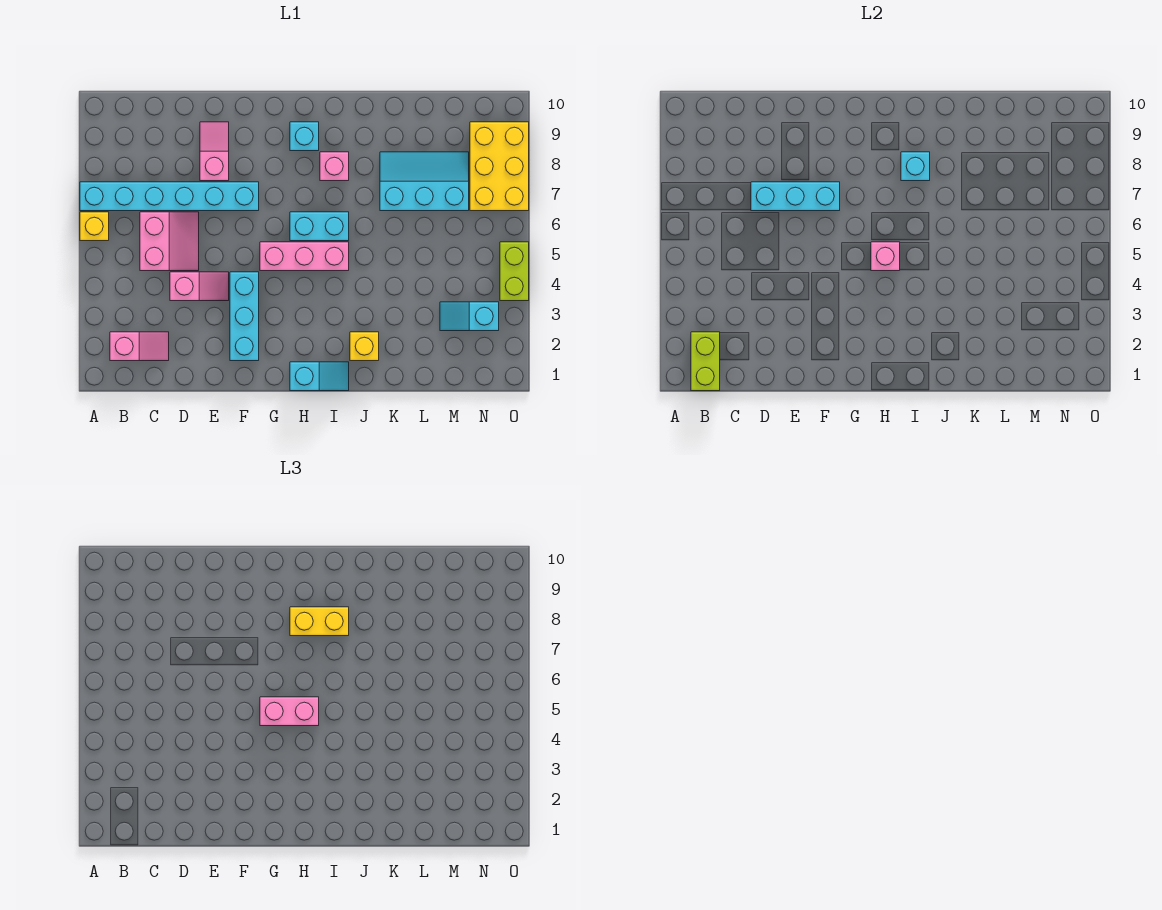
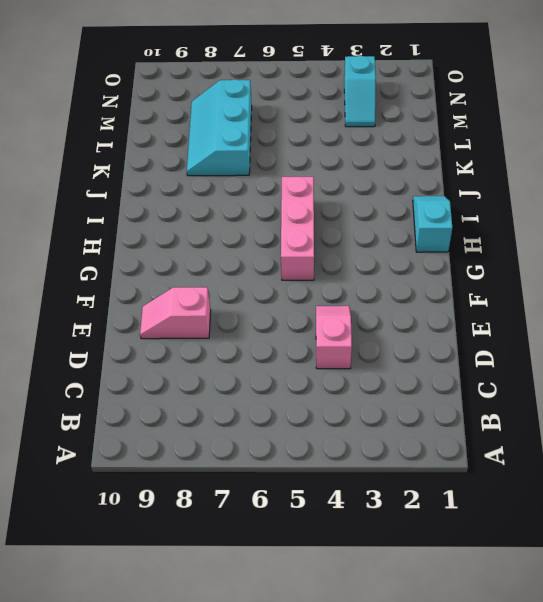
none -> yellow brick A6 level 1
none -> cyan brick A7:F7 level 1
none -> pink slope B2:C2 level 1 top B

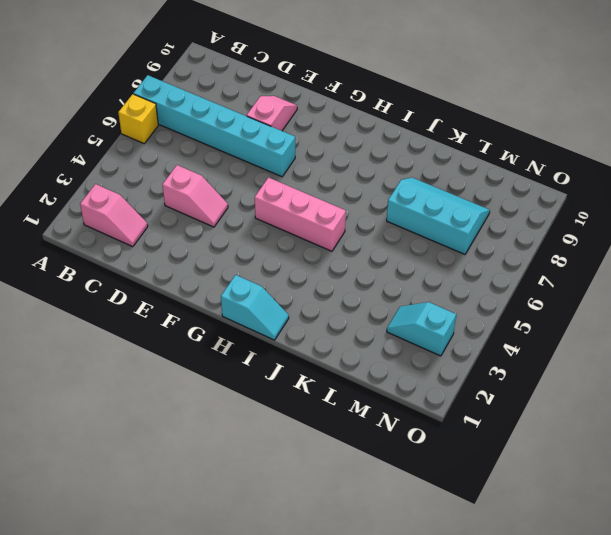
none -> pink slope C5:D6 level 1 top C
none -> cyan brick F2:F4 level 1
none -> cyan brick H6:I6 level 1

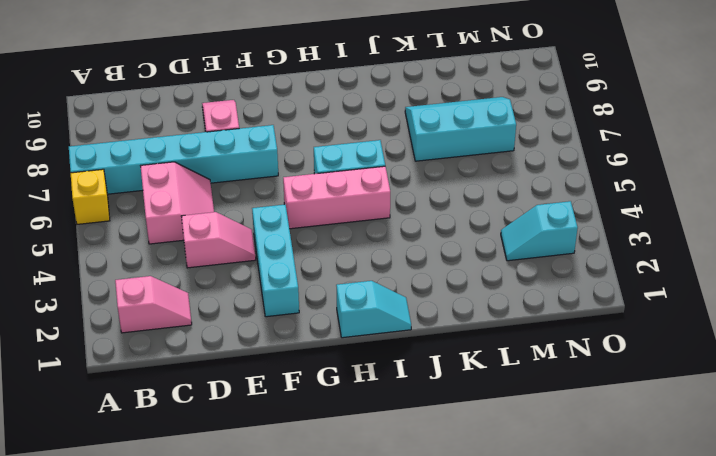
none -> cyan brick H9 level 1
none -> pink brick I8 level 1
none -> yellow brick J2 level 1

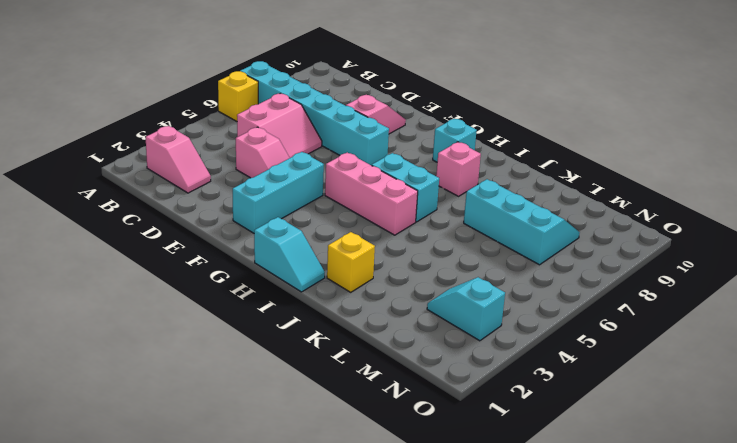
none -> yellow brick N7:O9 level 1
none -> lime brick O4:O5 level 1
none -> lime brick B1:B2 level 2

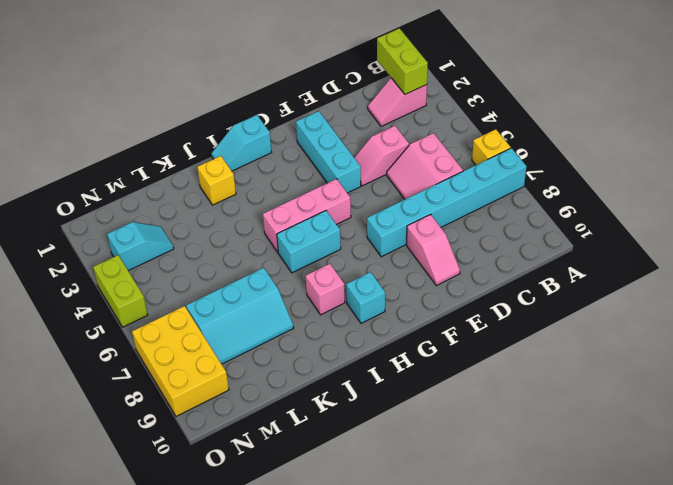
none -> cyan brick D7:F7 level 2
none -> pink brick H5 level 2
none -> cyan brick I8 level 2

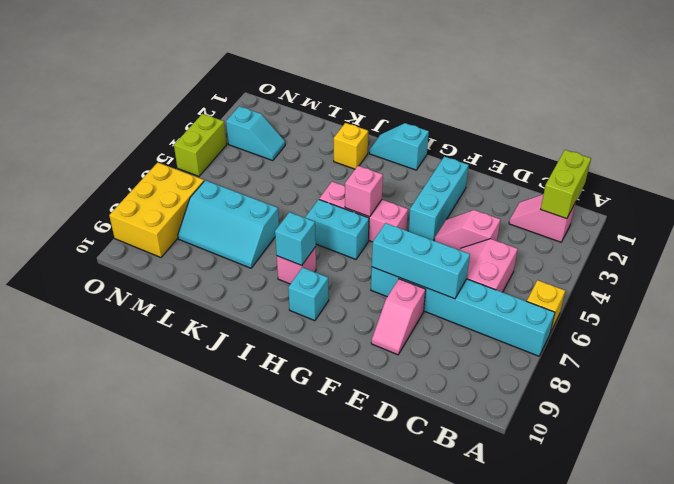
none -> pink brick G5:H5 level 3
none -> yellow brick H8:I8 level 3

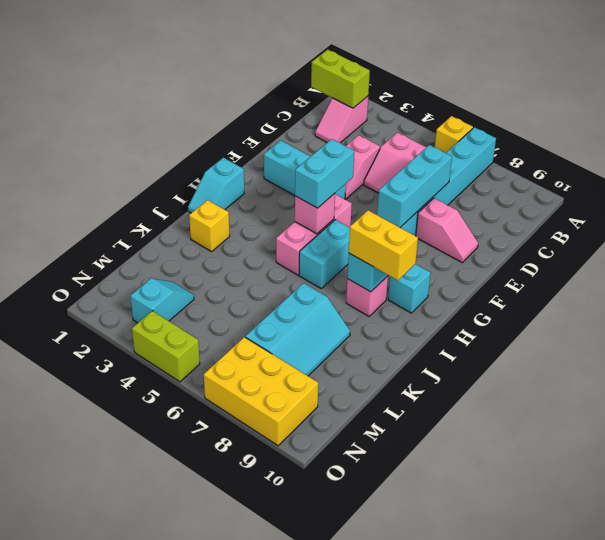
cyan brick G5:H5 level 3 -> pink brick G5:H5 level 3
yellow brick I8:I9 level 3 -> yellow brick H8:I8 level 3

